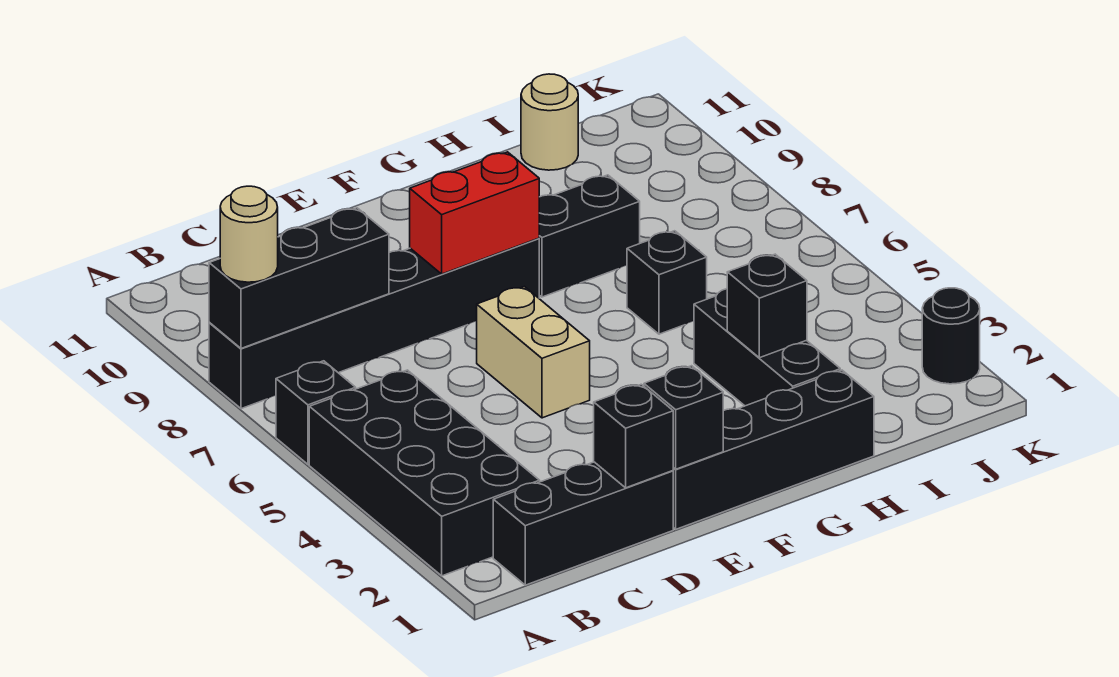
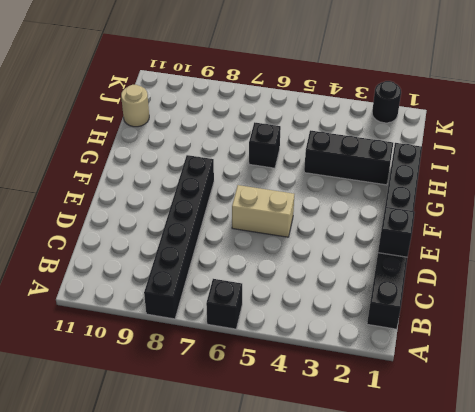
none -> black brick A2:B5 level 1
none -> black brick G8:H8 level 1
none -> black brick A8:C8 level 2

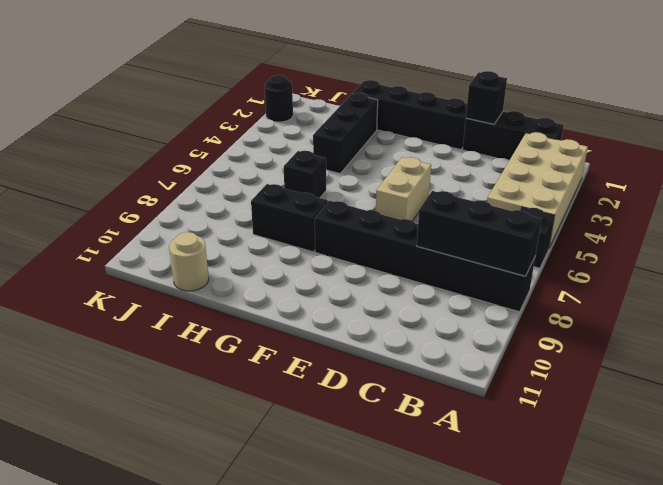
tan brick A2:B5 level 1 -> black brick A2:B5 level 1
none -> black brick E1 level 2
none -> red brick E8:F8 level 2
none -> black brick H3 level 2

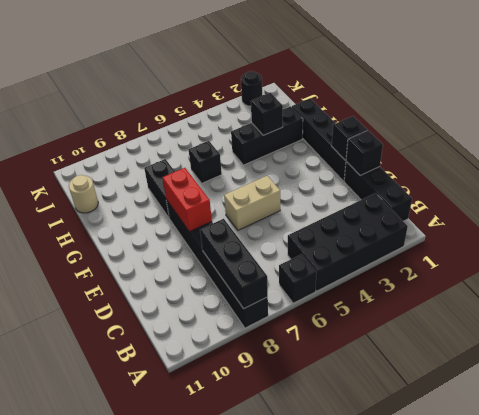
none -> tan round brick A8 level 3

